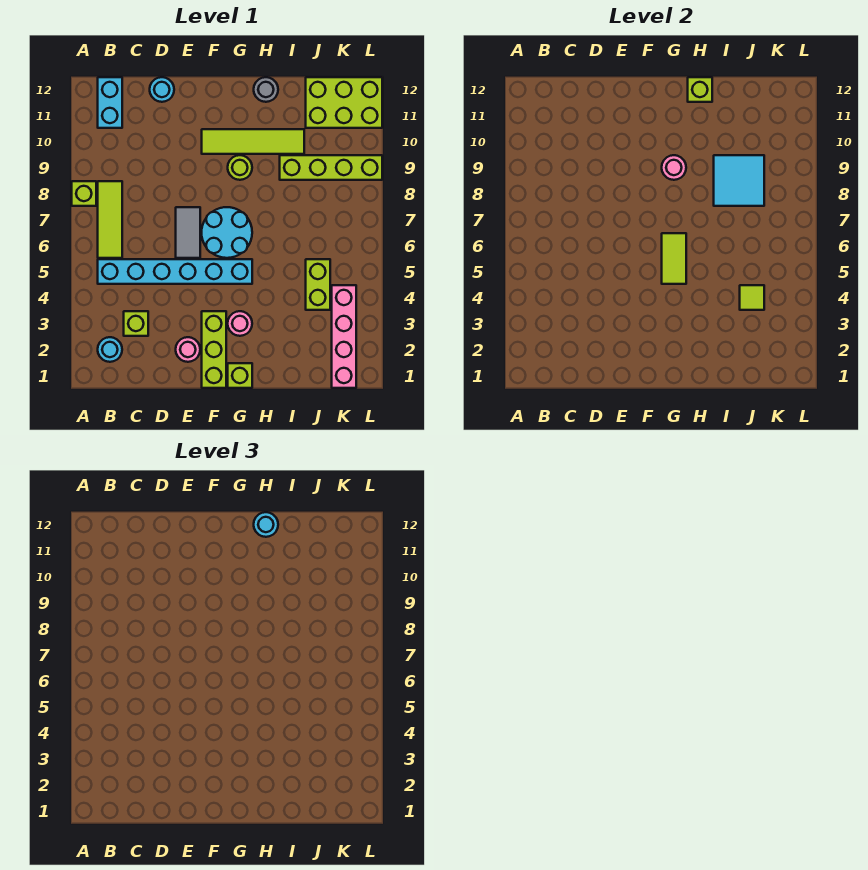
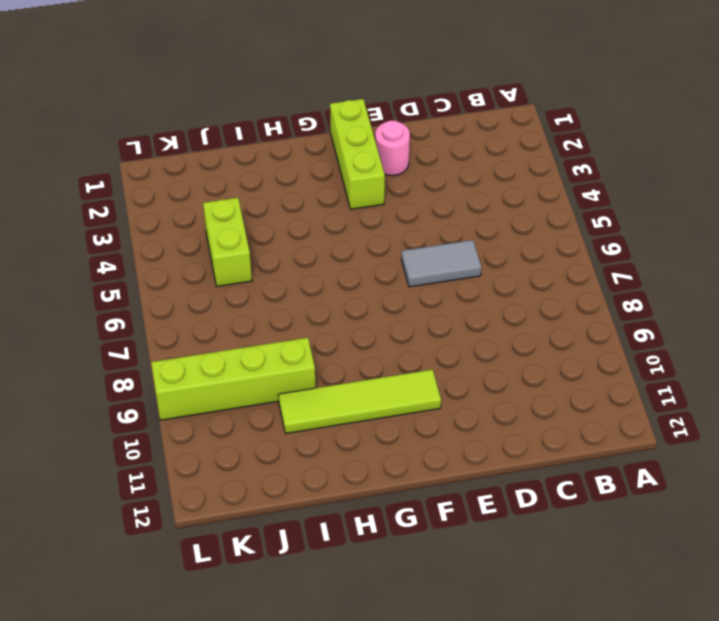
grey tile D6:E6 level 1 -> grey tile E6:E7 level 1
none -> lime brick A8 level 1
none -> cyan round brick B2 level 1
none -> cyan brick B5:G5 level 1

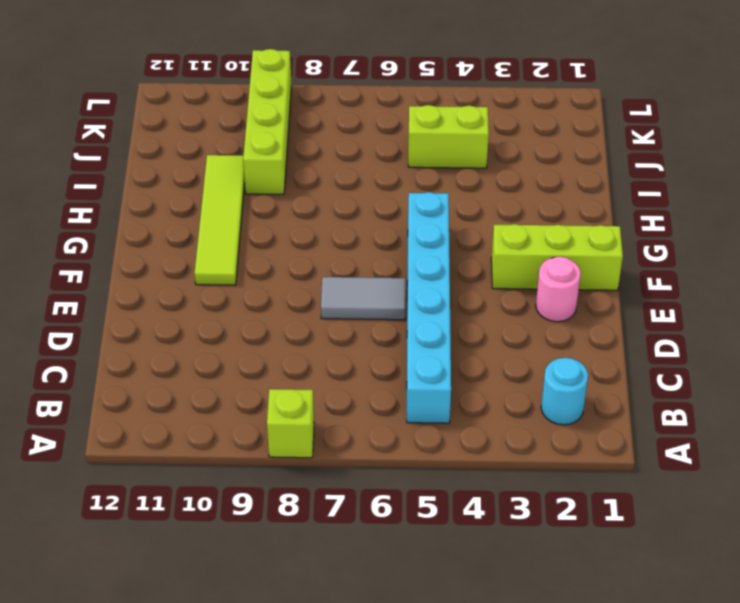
none -> lime tile B6:B8 level 1
none -> cyan brick B11:B12 level 1
none -> lime brick C3 level 1

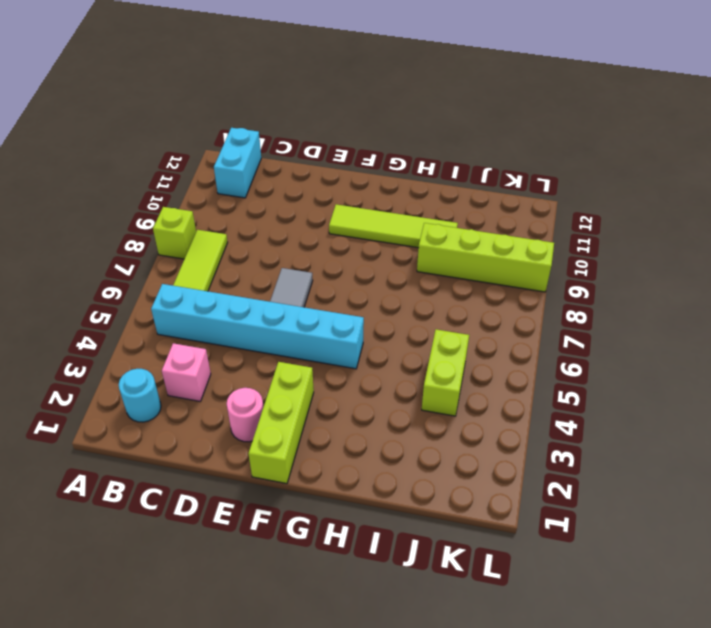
pink brick C3 level 1 -> lime brick C3 level 1
none -> cyan round brick D12 level 1
none -> cyan round brick F6:G7 level 1
none -> lime brick G1 level 1

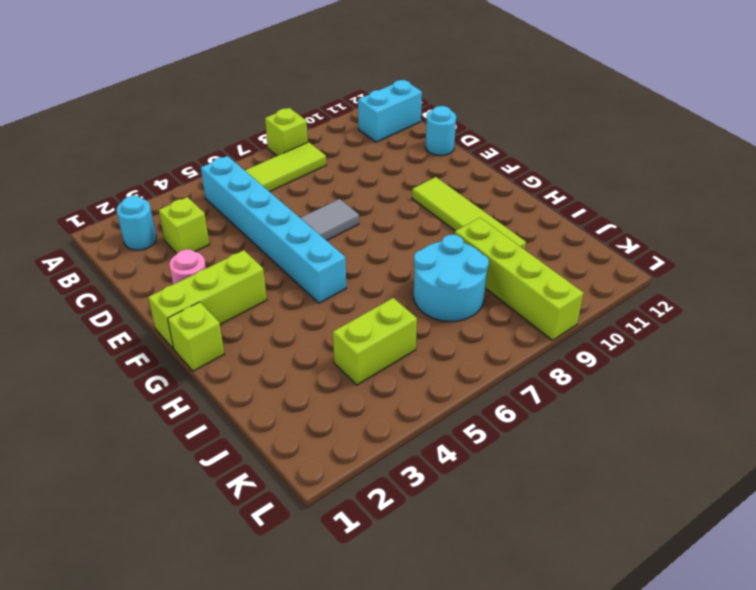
cyan round brick I7:J8 level 1 -> cyan round brick F6:G7 level 1
none -> pink round brick G3 level 1
none -> lime round brick G9 level 1
none -> grey round brick H12 level 1

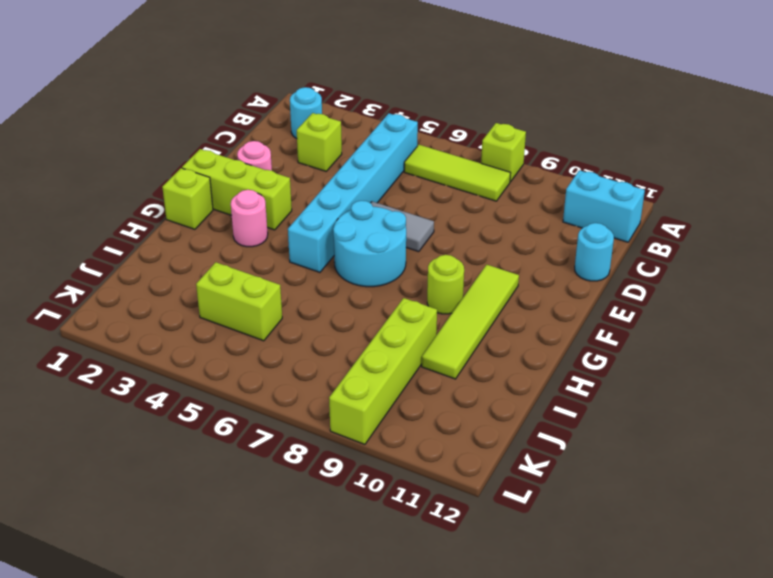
none -> grey round brick H12 level 1
none -> lime brick J11:L12 level 1
none -> pink brick K1:K4 level 1

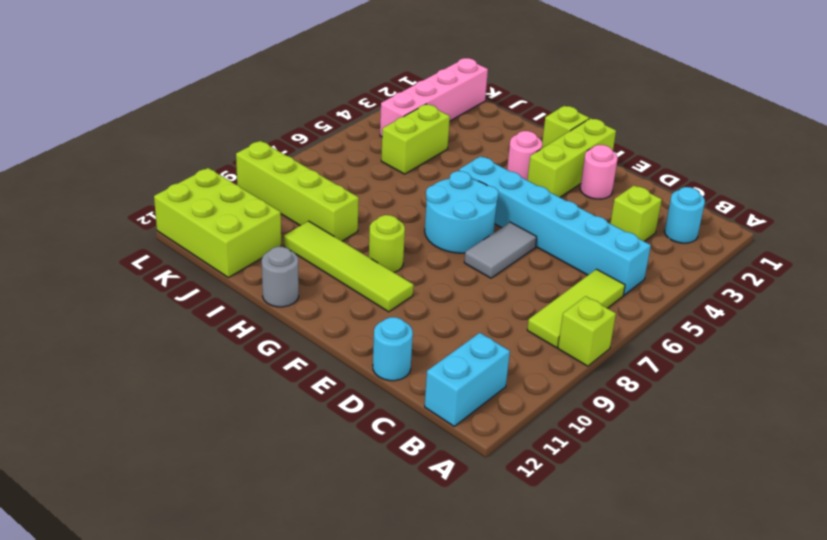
none -> lime tile G5:G6 level 2
none -> pink round brick G9 level 2
none -> lime brick H12 level 2

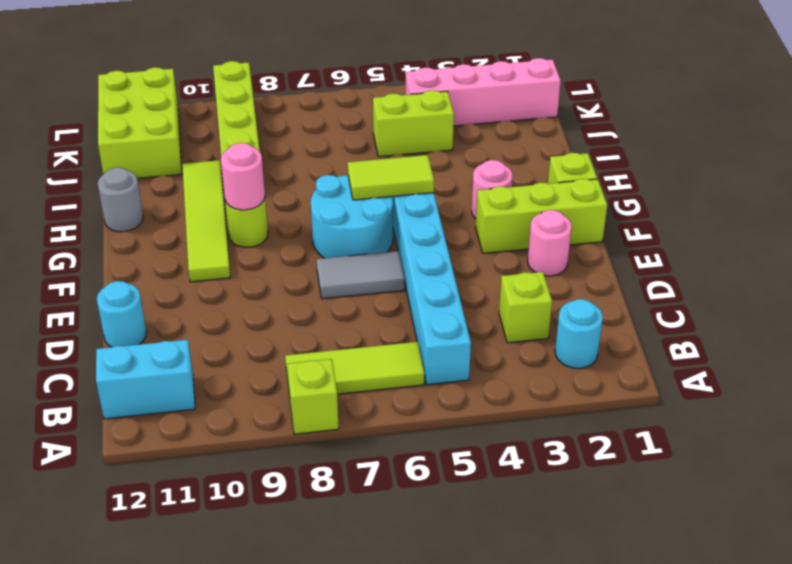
none -> lime brick H12 level 2
none -> cyan tile I8:J9 level 2
none -> lime tile J4 level 2

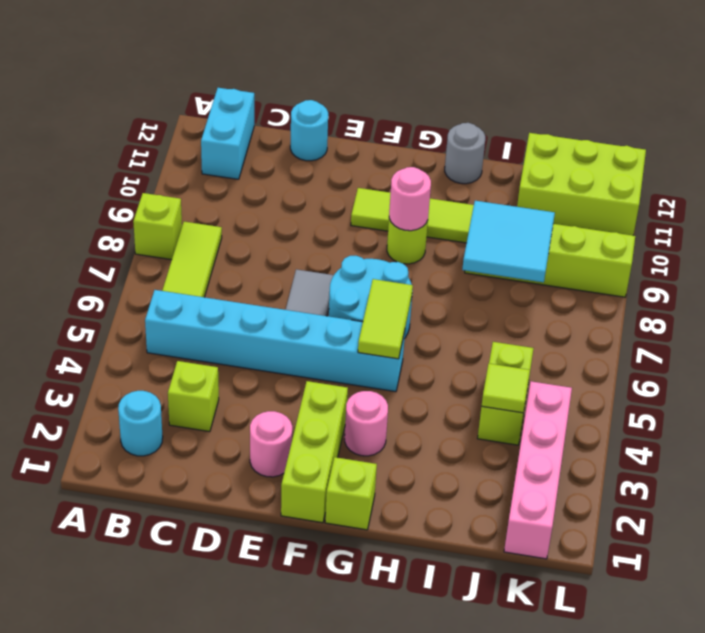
none -> lime brick H12 level 2
none -> cyan round brick H12 level 3

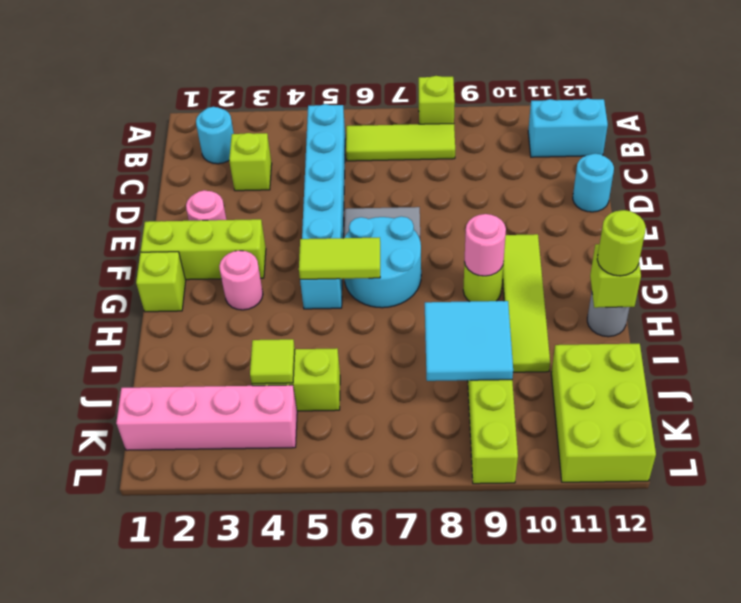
lime round brick H12 level 3 -> cyan round brick H12 level 3

